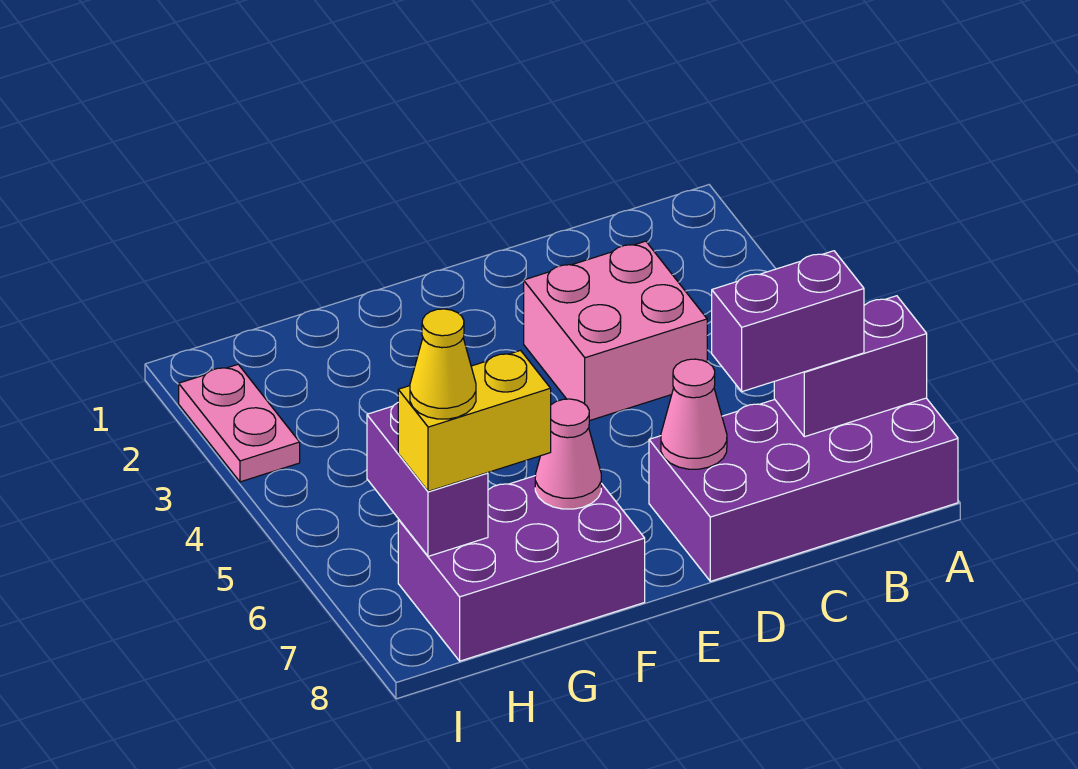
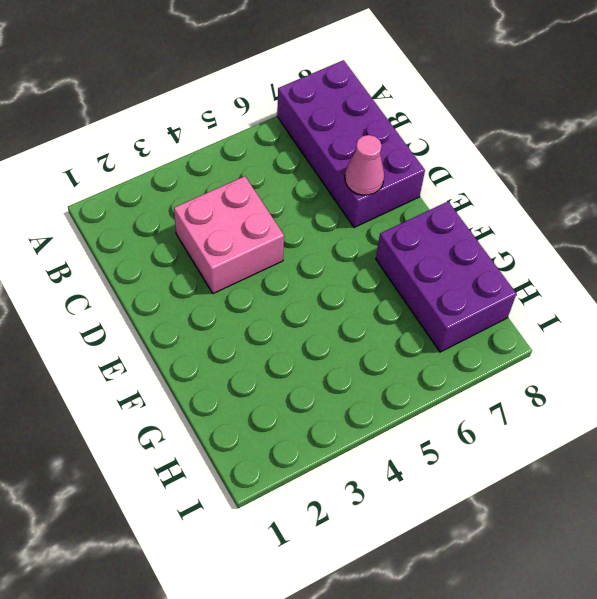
none -> pink plate I2:I3 level 1
none -> purple brick A7:B7 level 2

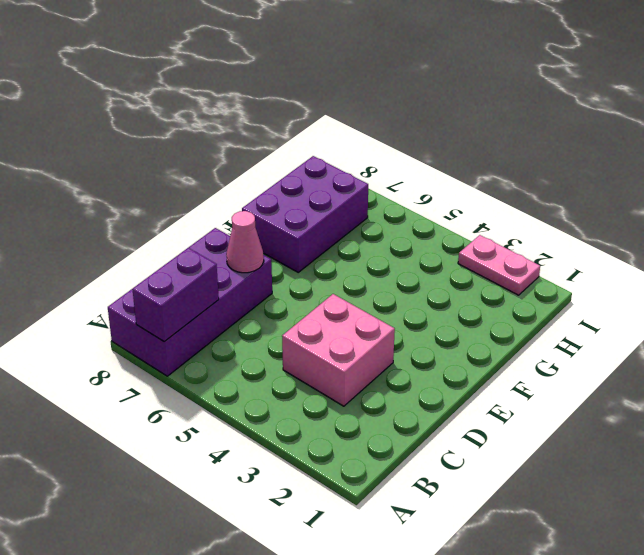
none -> pink cone F7 level 2
none -> purple brick H6:H7 level 2

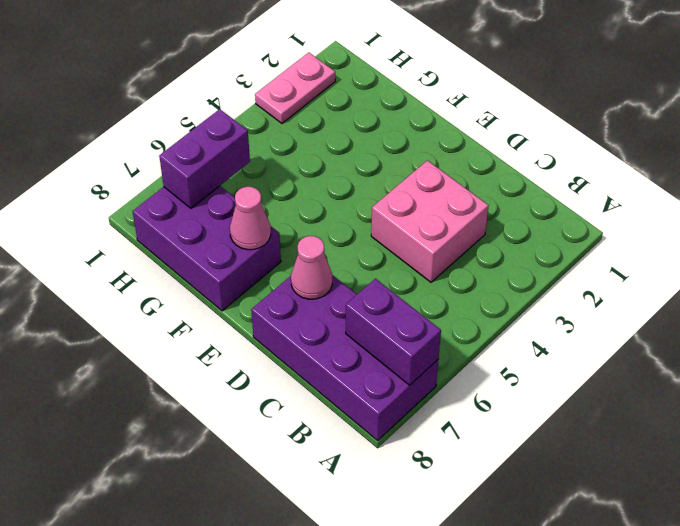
none -> purple brick B7:C7 level 3
none -> yellow brick G7:H7 level 3

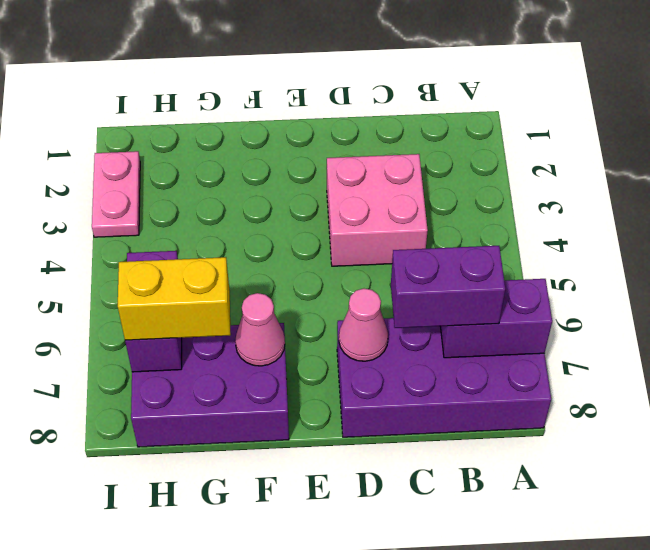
none -> yellow cone H7 level 4

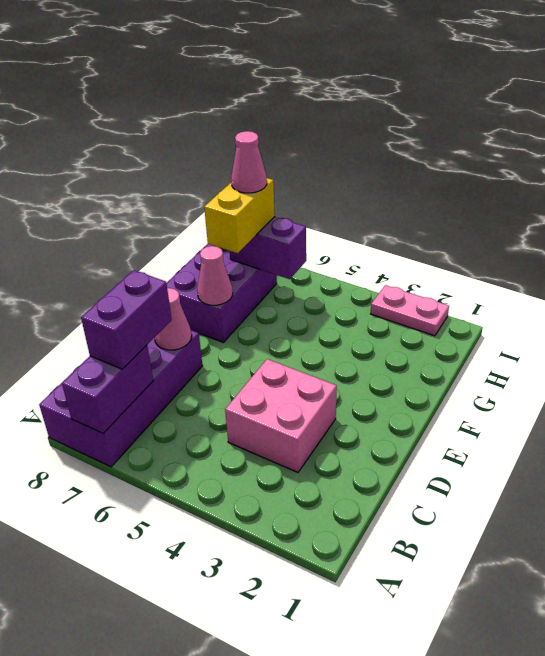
pink cone H7 level 4 -> yellow cone H7 level 4

